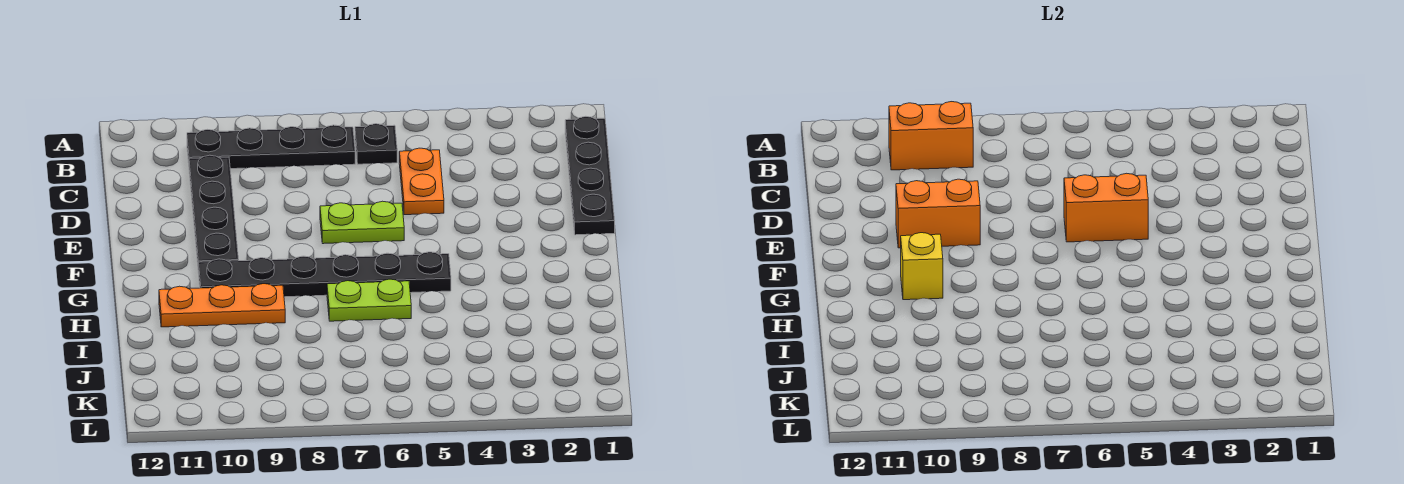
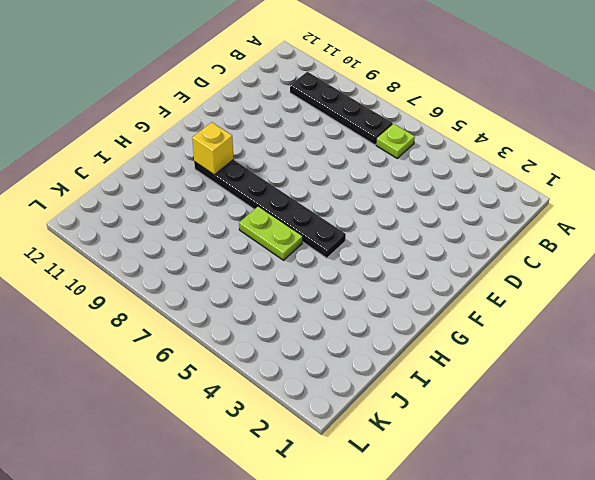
lime plate B6 level 1 -> black plate B6 level 1
none -> black plate B1:E1 level 1
none -> orange plate C5:D5 level 1
none -> black plate C10:F10 level 1

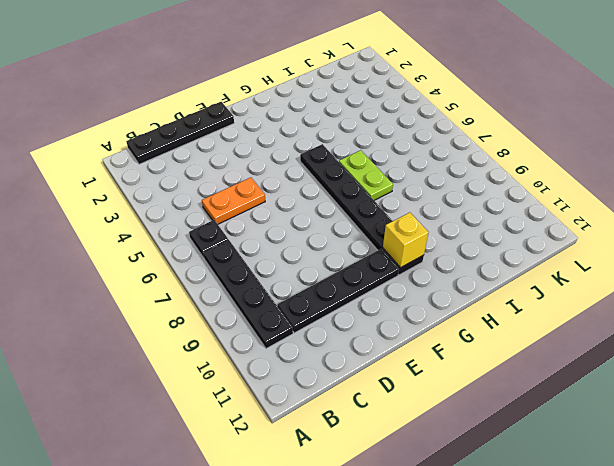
none -> lime plate E6:E7 level 1
none -> orange plate H9:H11 level 1
none -> orange brick B9:B10 level 2

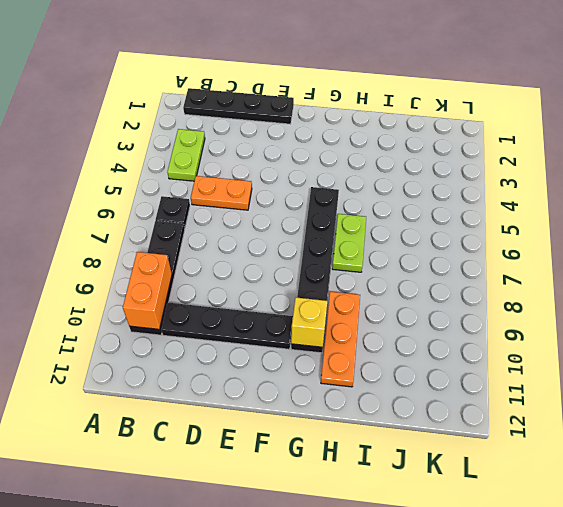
lime plate B3:B4 level 1 -> lime plate E6:E7 level 1
none -> orange brick E5:E6 level 2
none -> orange brick E9:E10 level 2

